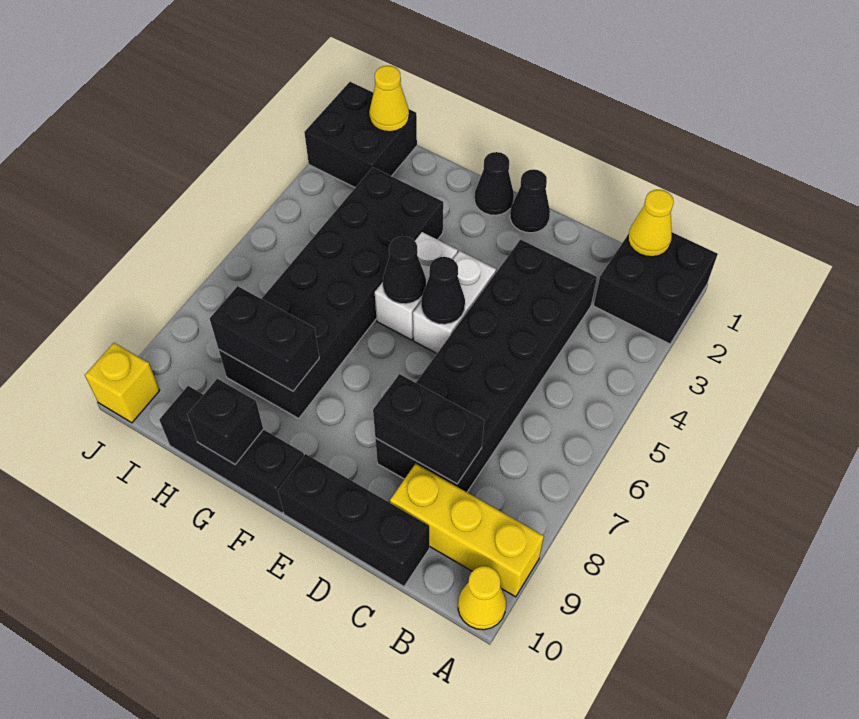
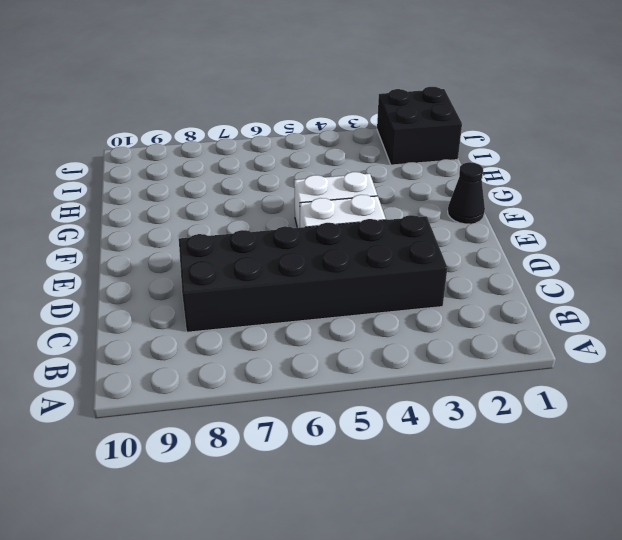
none -> black brick A1:B2 level 1
none -> yellow brick A9:C9 level 1
none -> yellow cone A10 level 1

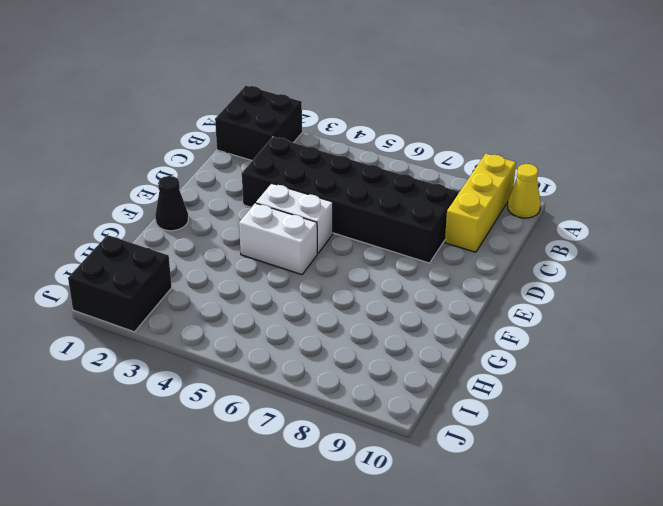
none -> black brick C10:E10 level 1
none -> black cone E1 level 1
none -> black brick F10:H10 level 1

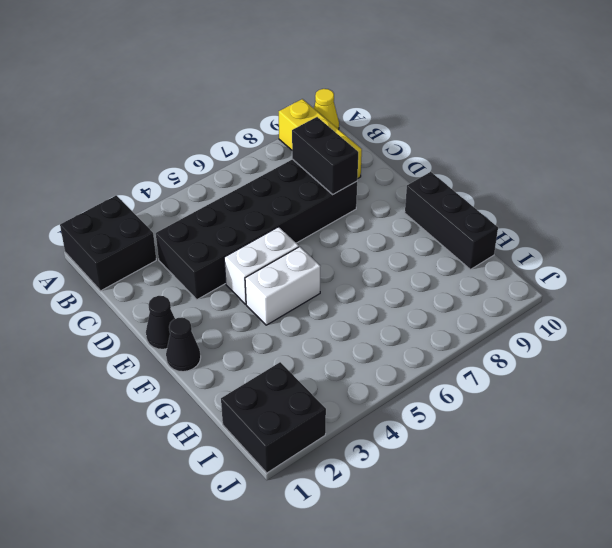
none -> black brick C10:E10 level 1
none -> black brick G3:H8 level 1
none -> yellow brick J10 level 1

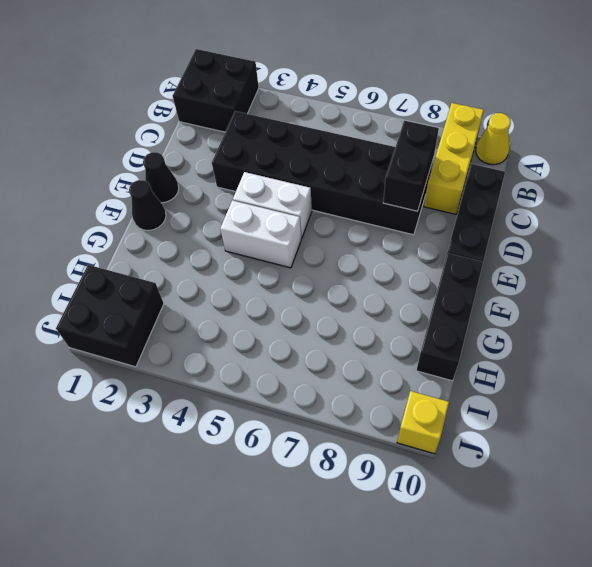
none -> black brick G3:H8 level 1
none -> yellow cone B1 level 2
none -> black cone E5 level 2

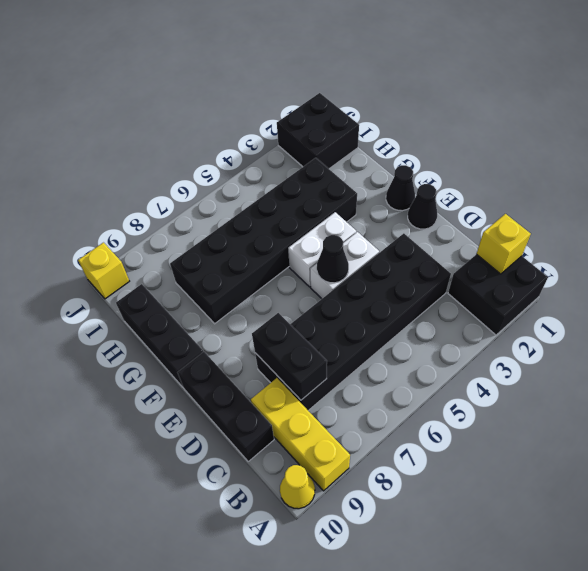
yellow brick B1 level 2 -> yellow cone B1 level 2
none -> black cone F5 level 2
none -> black brick G8:H8 level 2
none -> black brick G10 level 2

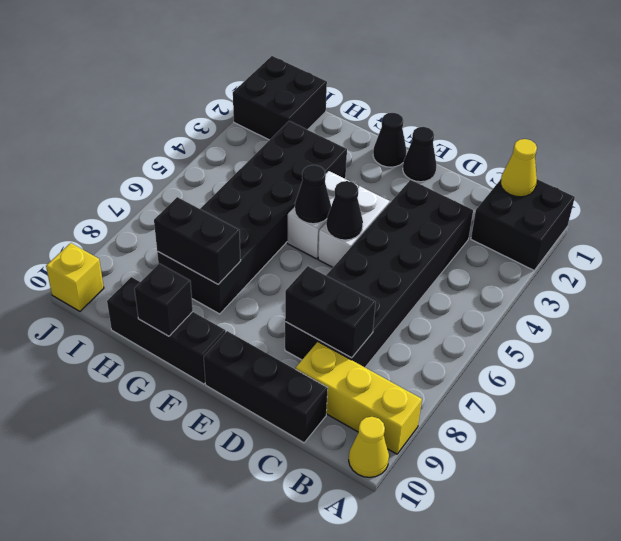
none -> yellow cone I1 level 2

